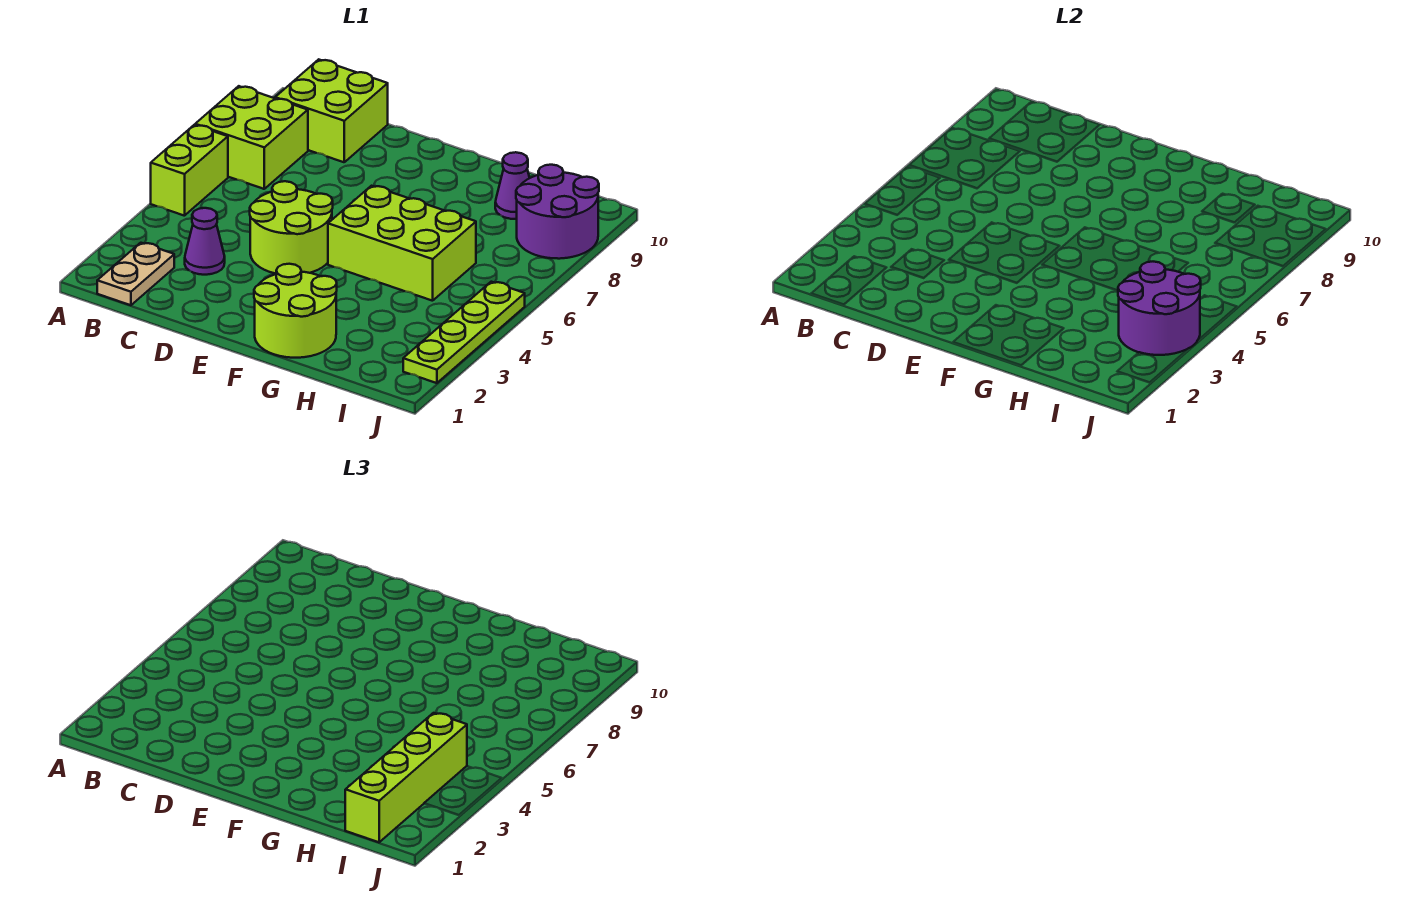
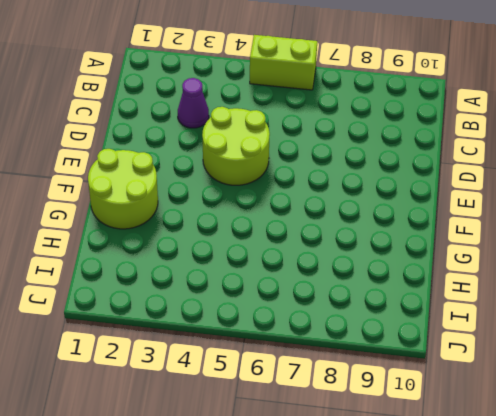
none -> lime brick A7:B8 level 1
none -> tan plate B1:B2 level 1
none -> lime brick B9:C10 level 1

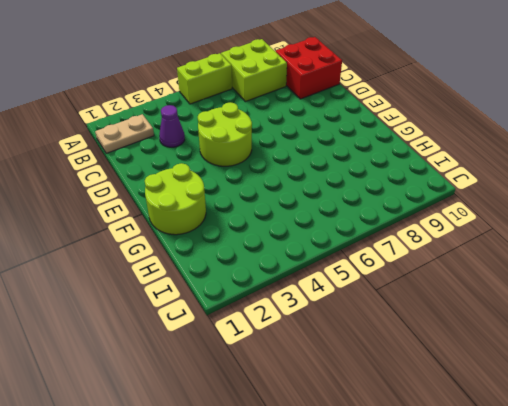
red brick B9:C10 level 1 -> lime brick B9:C10 level 1
none -> lime brick F5:H6 level 1
none -> purple cone H9 level 1
none -> purple round brick I8:J9 level 1

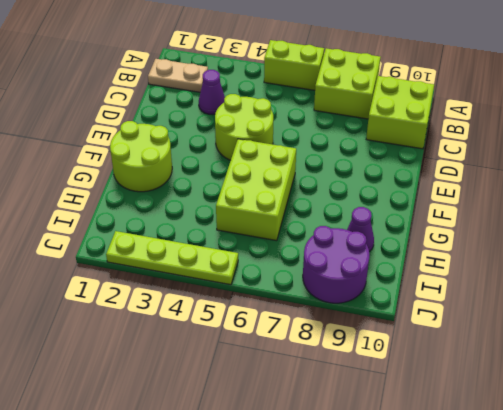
none -> purple round brick I3:J4 level 2
none -> lime brick I1:I4 level 3

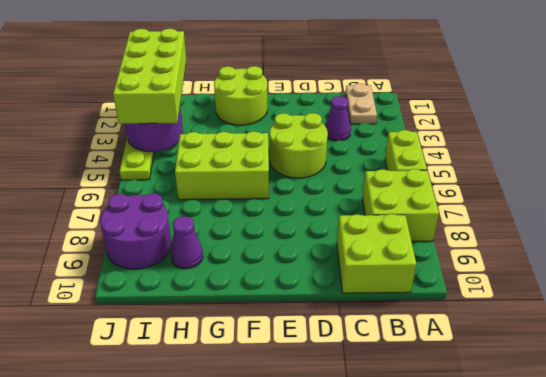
lime brick I1:J4 level 3 -> lime brick I1:I4 level 3

